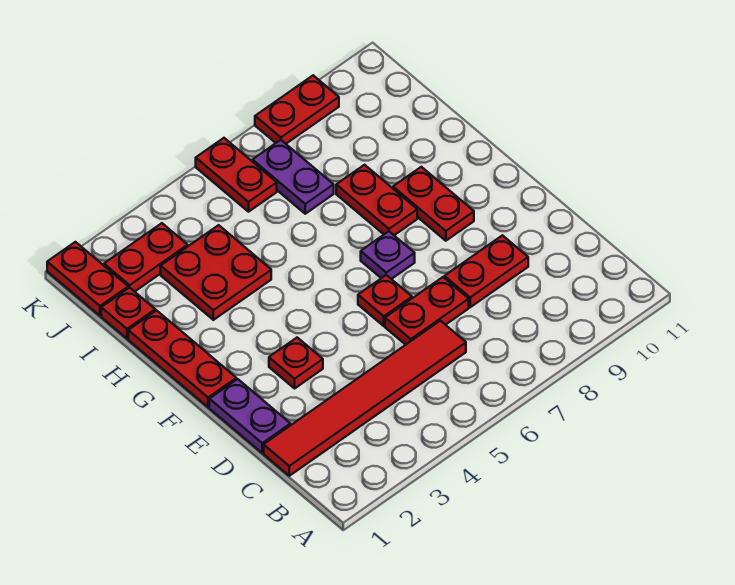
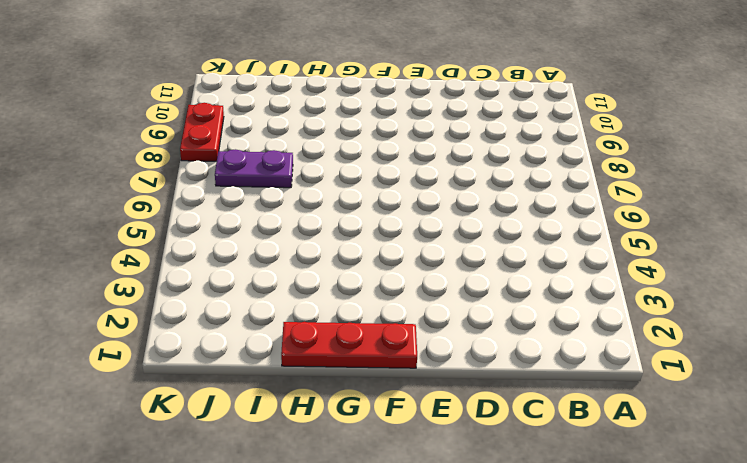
none -> red tile C1:C6 level 1
none -> purple plate D1:E1 level 1
none -> red plate D6:D7 level 1

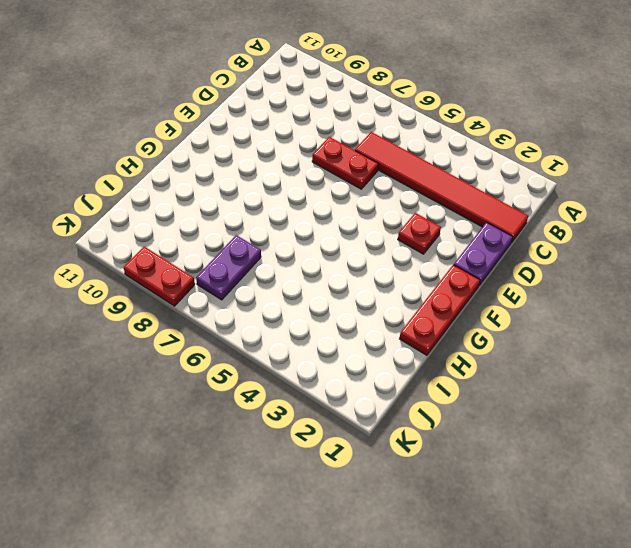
none -> red plate D8:D9 level 1
none -> red plate E6 level 1
none -> purple plate F7 level 1

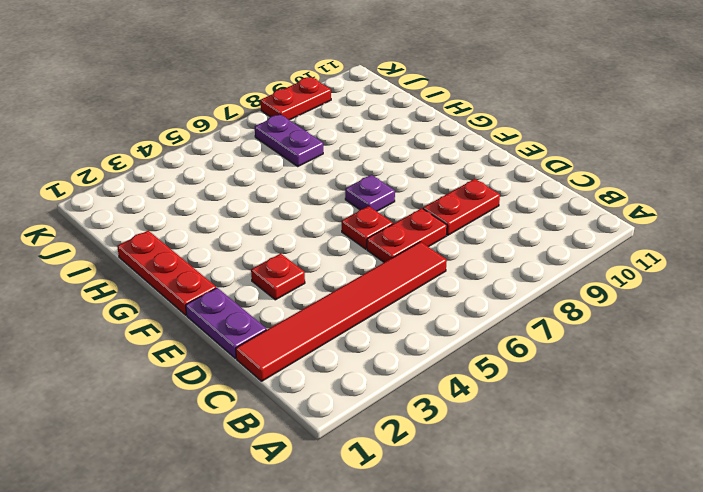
none -> red plate F9:G9 level 1
none -> red plate G8:H8 level 1
none -> red plate H3:I4 level 1

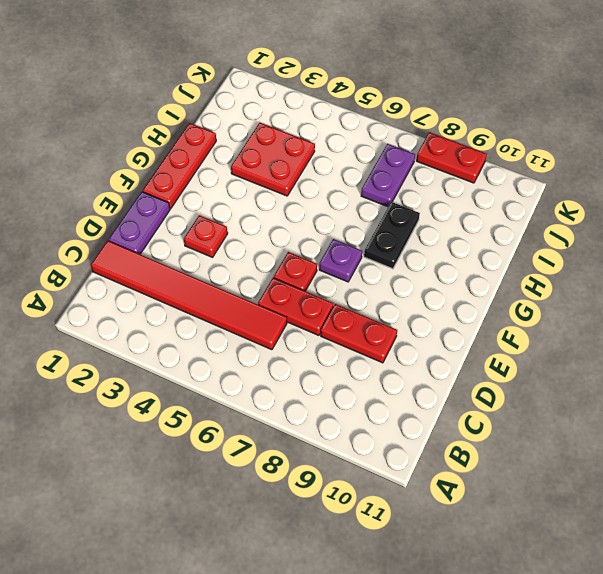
black plate G8:H8 level 1 -> red plate G8:H8 level 1
none -> red plate F9:G9 level 1
none -> red plate I1 level 1
none -> red plate J1:K1 level 1

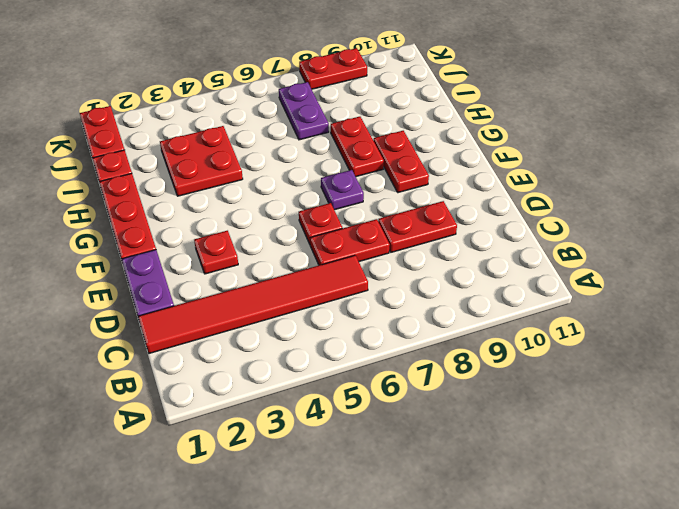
none -> red plate J2:J3 level 1
none -> red plate J6:K6 level 1

